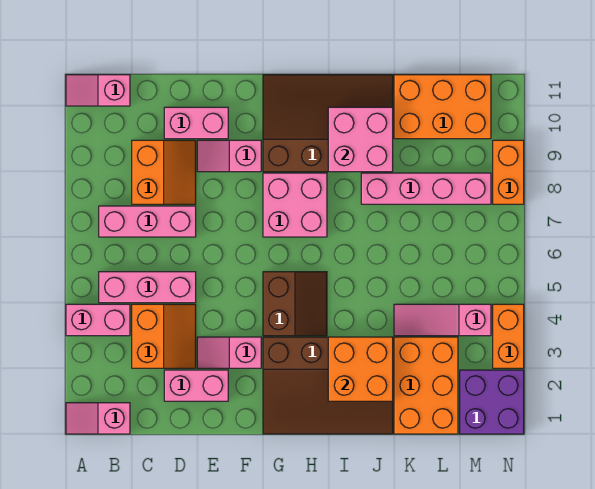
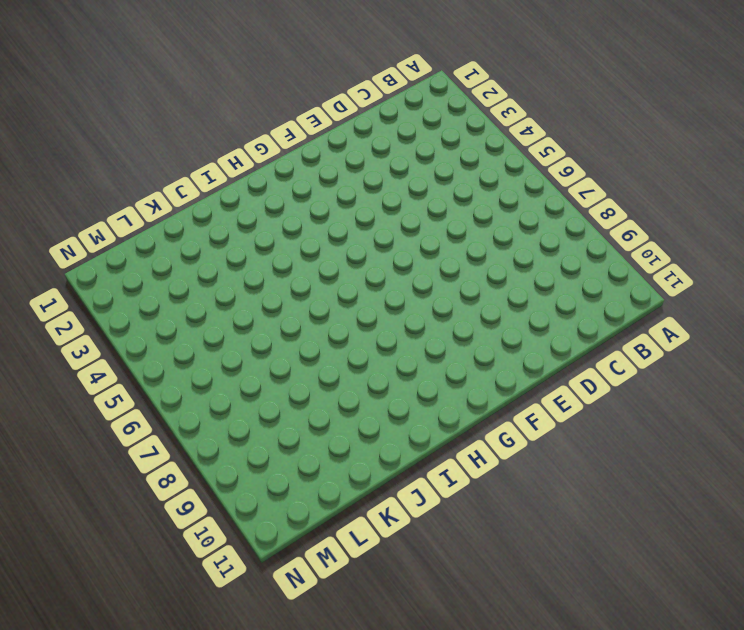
none -> pink slope A1:B1 level 1 top B
none -> pink brick A4:B4 level 1
none -> pink slope A11:B11 level 1 top B

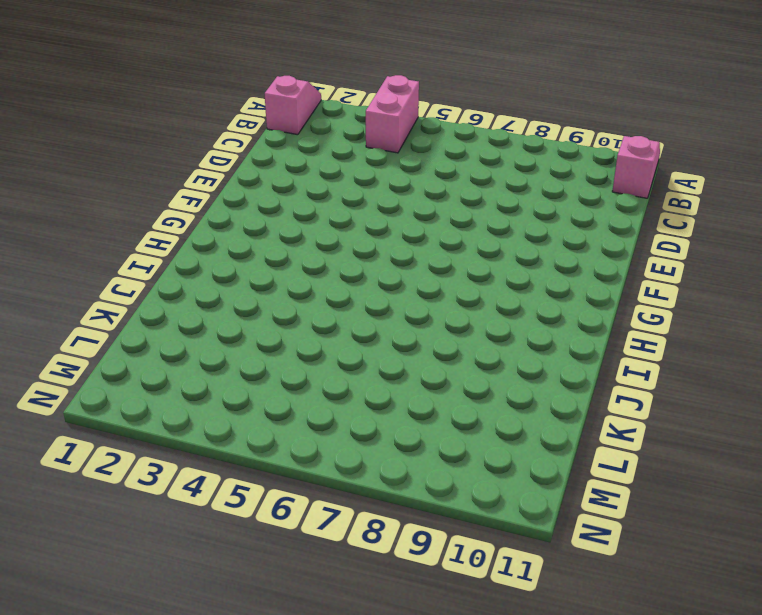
none -> pink brick B5:D5 level 1
none -> pink brick B7:D7 level 1
none -> orange slope C3:D4 level 1 top C

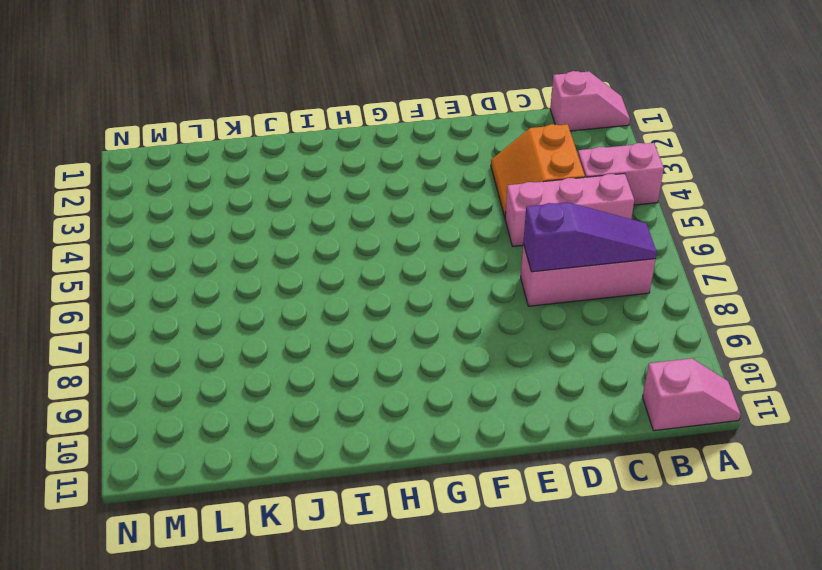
purple slope B7:D7 level 2 top D -> none
none -> orange slope C8:D9 level 1 top C
none -> pink brick D2:E2 level 1
none -> pink brick D10:E10 level 1

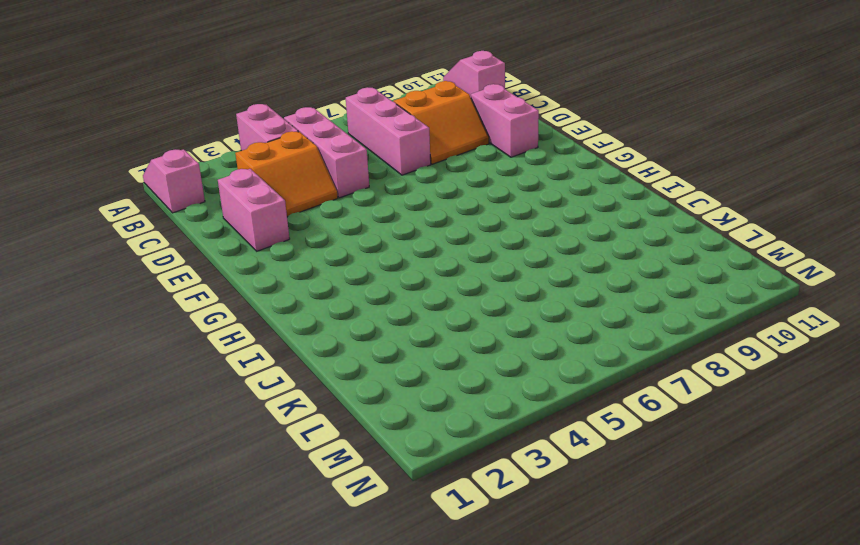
none -> pink slope E3:F3 level 1 top F
none -> pink slope E9:F9 level 1 top F
none -> brown slope G1:J3 level 1 top 3

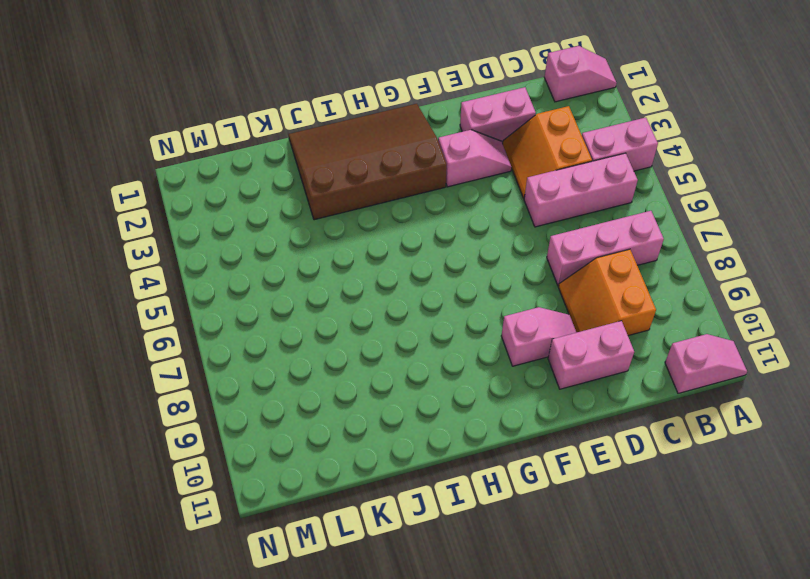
none -> brown slope G4:H5 level 1 top G
none -> pink brick G7:H8 level 1
none -> brown slope G9:J11 level 1 top 9

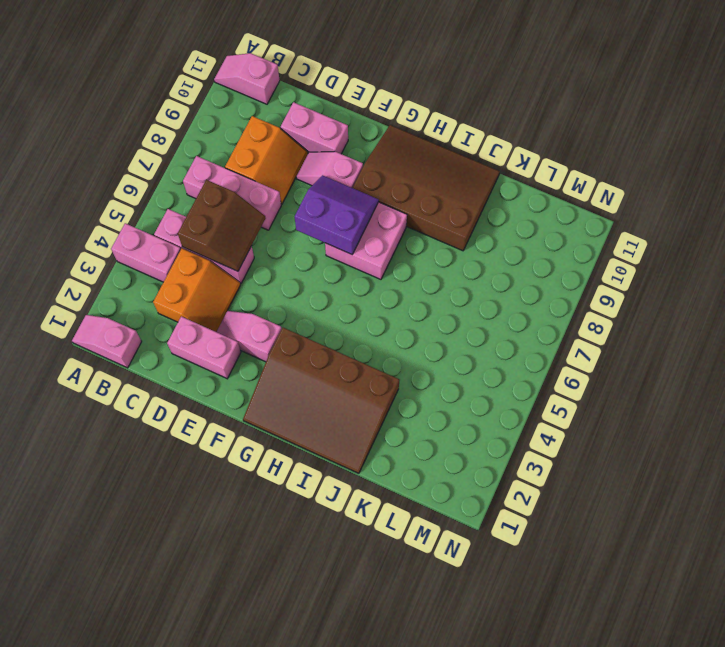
brown slope C5:D6 level 2 top C -> brown slope G4:H5 level 1 top G
purple slope F7:G8 level 2 top 7 -> none
none -> pink brick J8:M8 level 1
none -> orange brick K1:L3 level 1
none -> pink slope K4:M4 level 1 top M

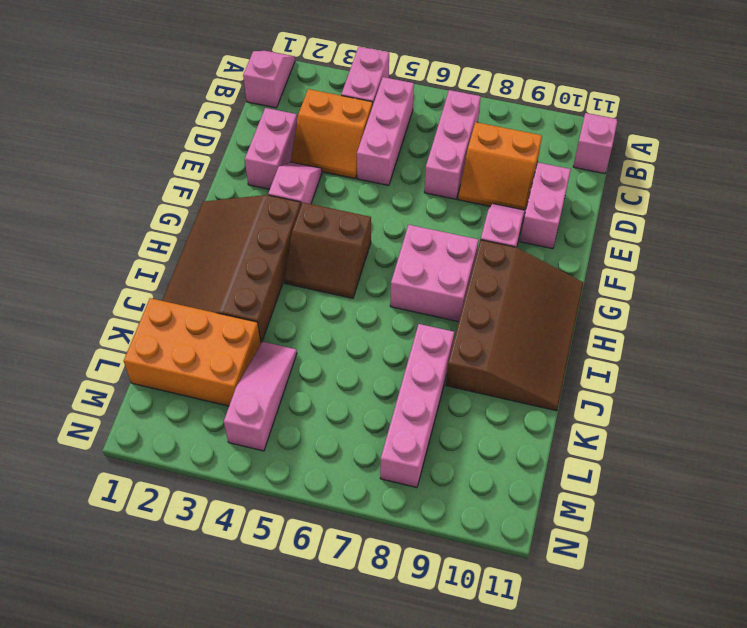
none -> orange brick K10:M11 level 1
none -> purple brick M1:N2 level 1
none -> orange brick N3:N4 level 1

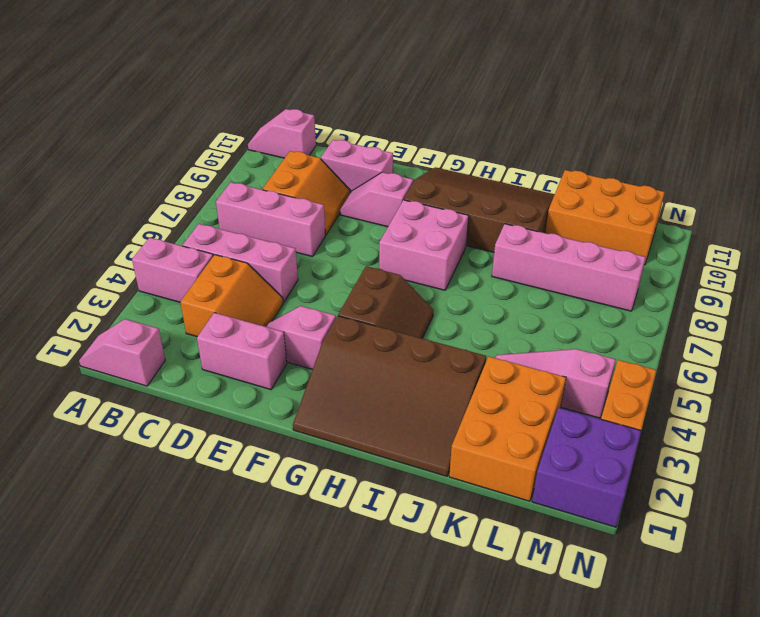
none -> orange brick N8:N9 level 1
none -> orange brick I2:J3 level 2
none -> pink brick I9:J10 level 2

